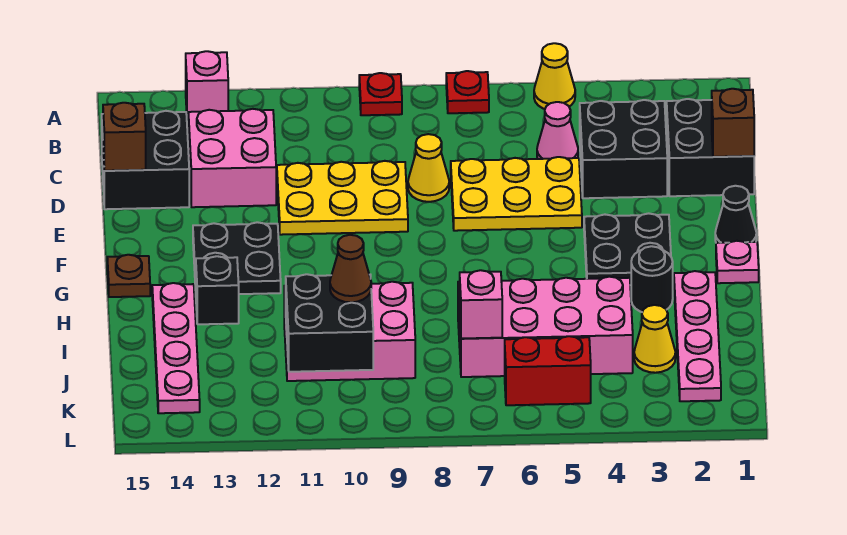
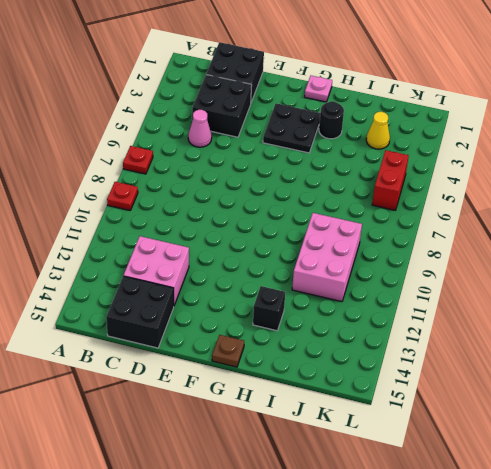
none -> yellow cone A5 level 1
none -> pink brick A13 level 1
none -> yellow plate D5:E7 level 1
none -> yellow cone D8 level 1

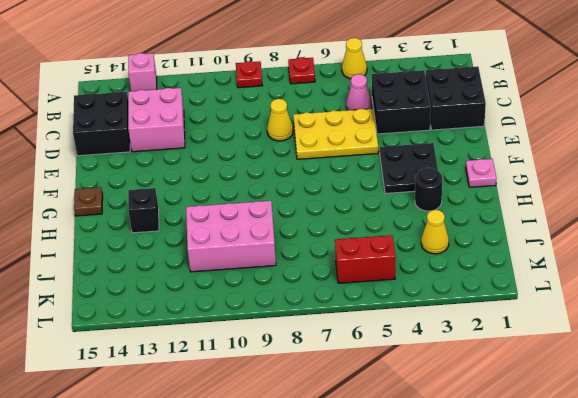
none -> yellow plate D9:E11 level 1
none -> black cone F1 level 1
none -> black plate F12:G13 level 1
none -> pink plate H2:K2 level 1

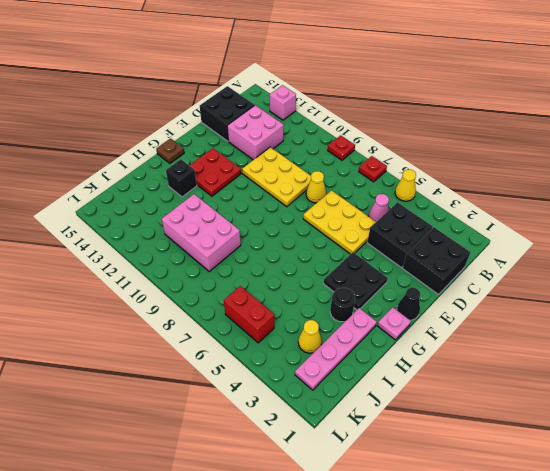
red plate F12:G13 level 1 -> black plate F12:G13 level 1
none -> pink plate H14:K14 level 1
none -> pink brick I4:J7 level 1
none -> brown brick D1 level 2
none -> brown brick D15 level 2

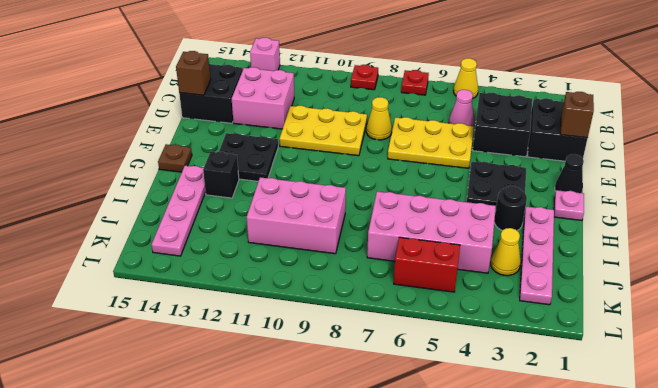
none -> pink brick J7 level 2
none -> black brick J10:K11 level 2
none -> brown cone J10 level 3

